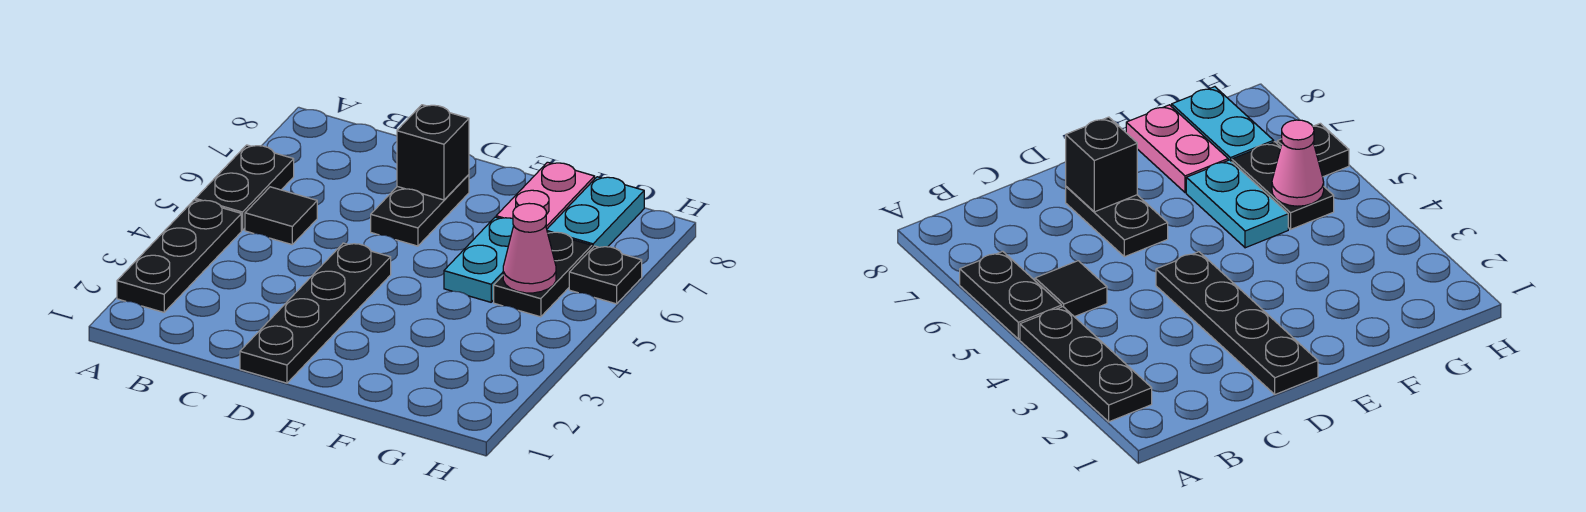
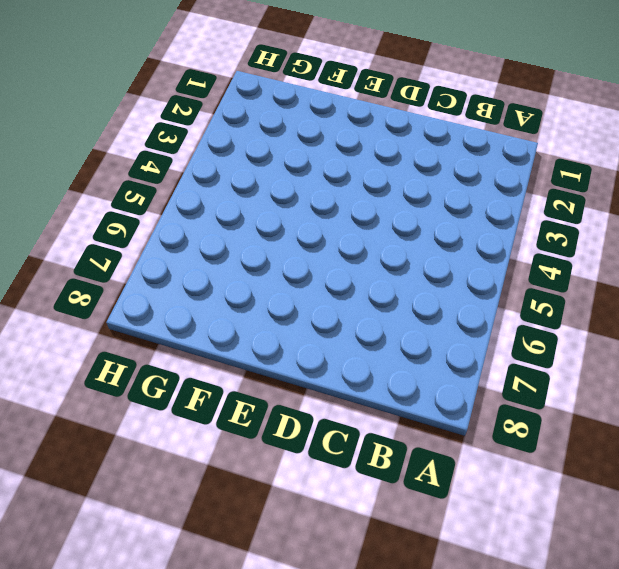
none -> black plate A2:A4 level 1
none -> black plate A5:A6 level 1
none -> black tile B5 level 1

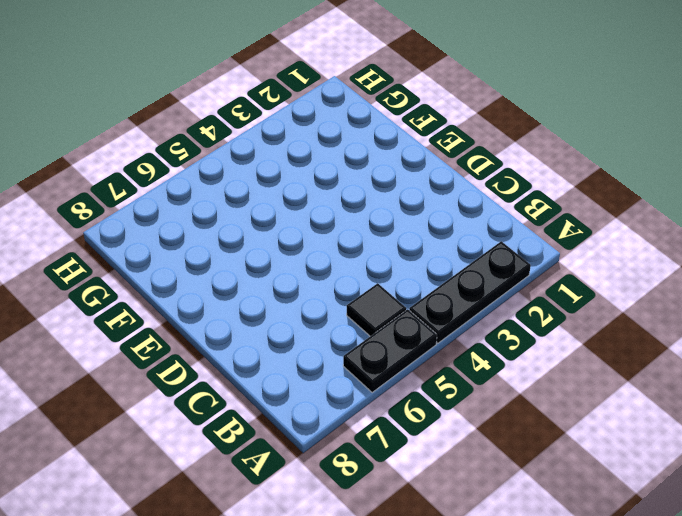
none -> black plate D1:D4 level 1
none -> black plate D6:D7 level 1
none -> cyan plate F5:F6 level 1

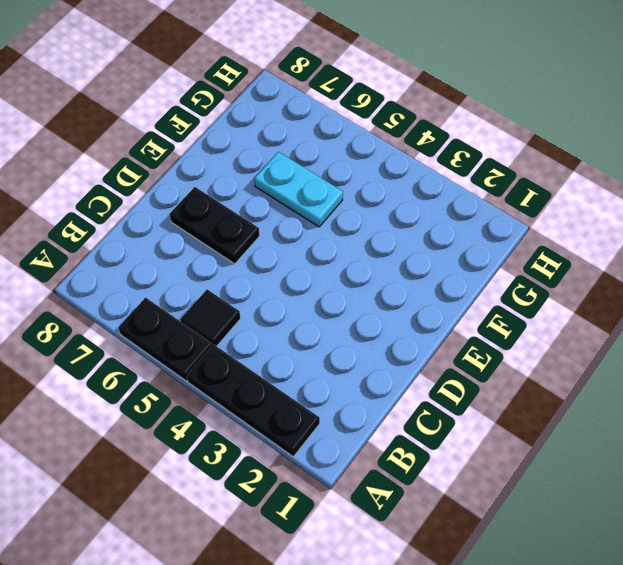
none -> black plate D1:D4 level 1
none -> pink plate F7:F8 level 1
none -> black plate G5:G6 level 1

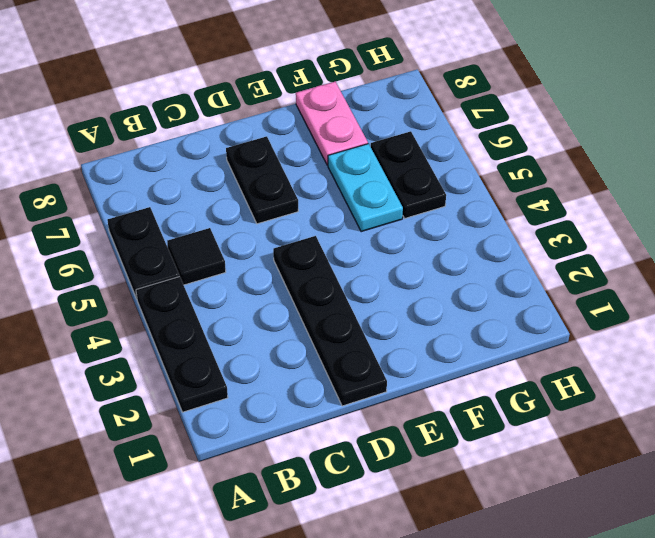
none -> cyan plate G7:G8 level 1
none -> black plate H6 level 1
none -> black brick D7 level 2

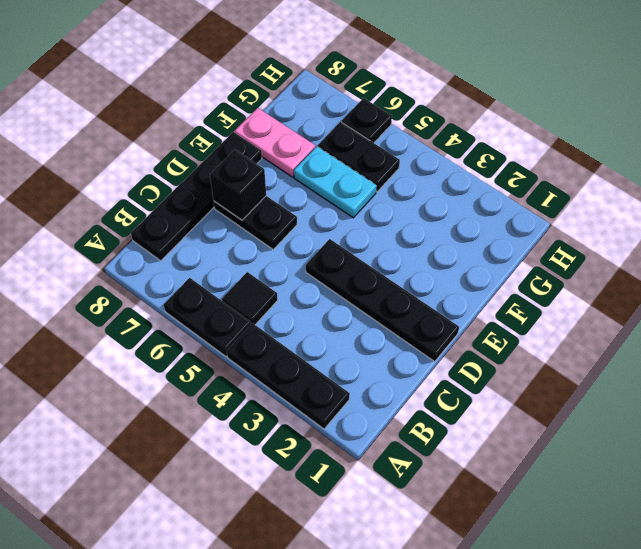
black plate B8:E8 level 1 -> none
none -> cyan plate G7:G8 level 1
none -> pink cone G5 level 2

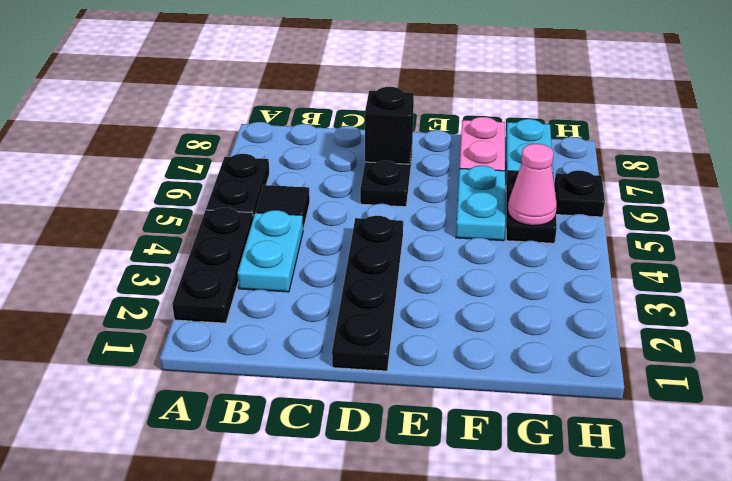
cyan plate B3:B4 level 1 -> none

